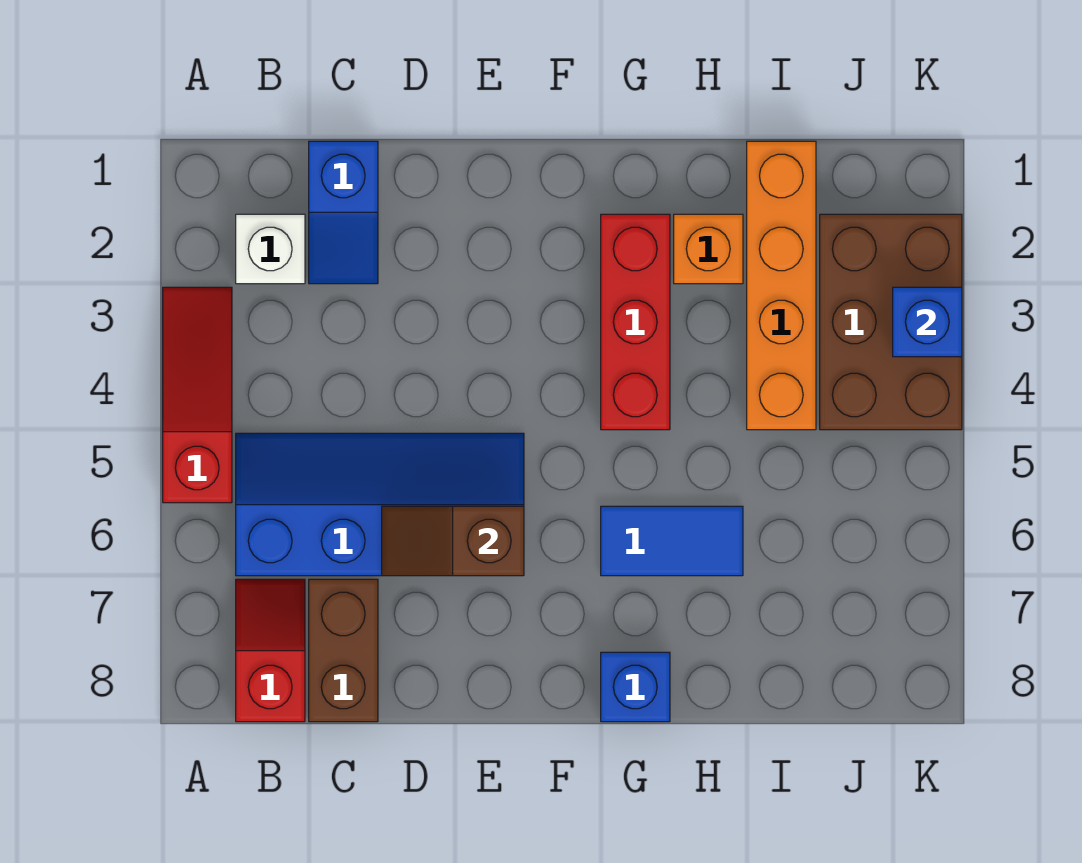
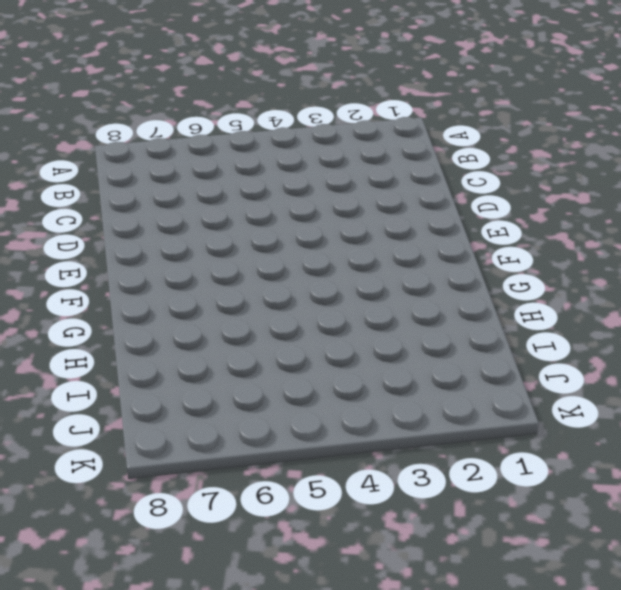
none -> red slope A3:A5 level 1 top 5
none -> white brick B2 level 1
none -> blue slope B5:E6 level 1 top 6

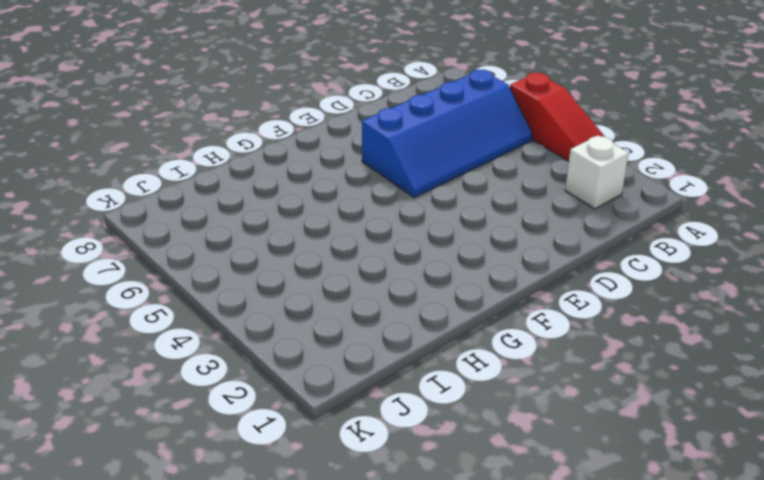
none -> red slope B7:B8 level 1 top 8
none -> blue slope C1:C2 level 1 top 1
none -> brown brick C7:C8 level 1

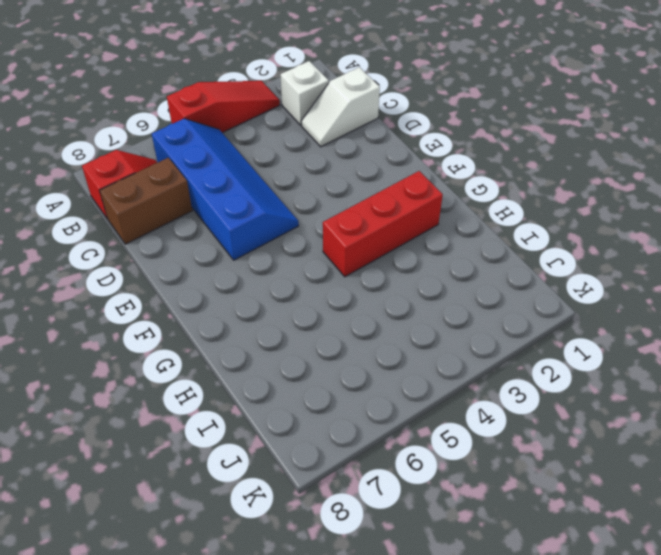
white slope C1:C2 level 1 top 1 -> blue slope C1:C2 level 1 top 1
none -> blue tile G6:H6 level 1
none -> blue brick G8 level 1
none -> orange brick H2 level 1

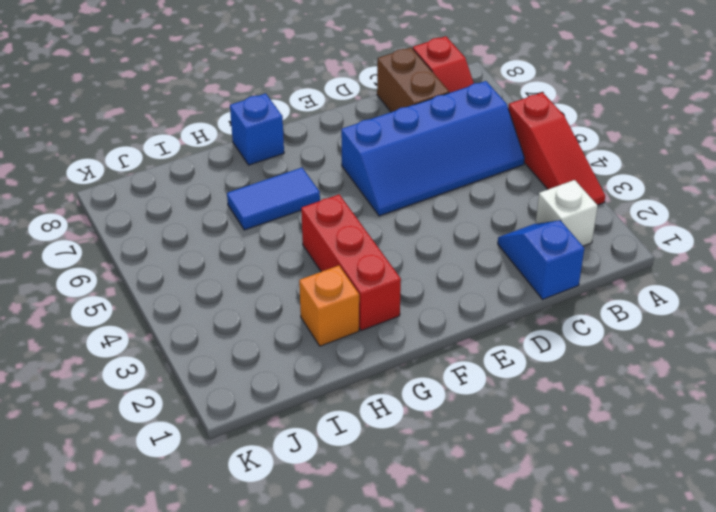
none -> orange brick I1:I4 level 1
none -> brown brick J2:K4 level 1
none -> brown slope D6:E6 level 2 top E

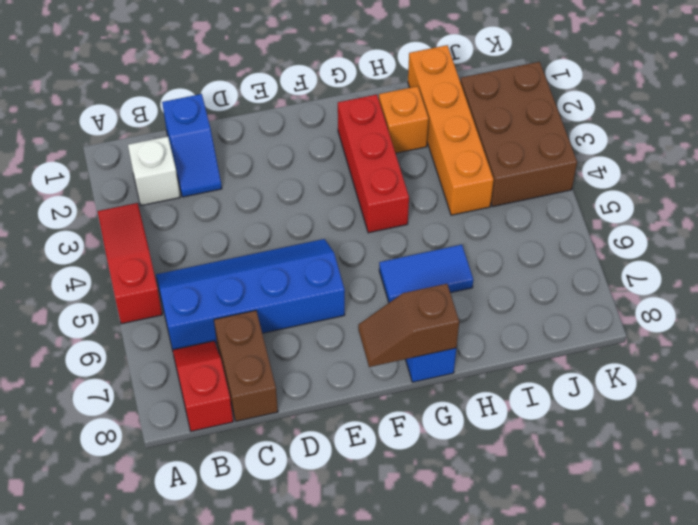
brown slope F8:G8 level 2 top G -> brown slope D6:E6 level 2 top E
none -> blue brick K3 level 2

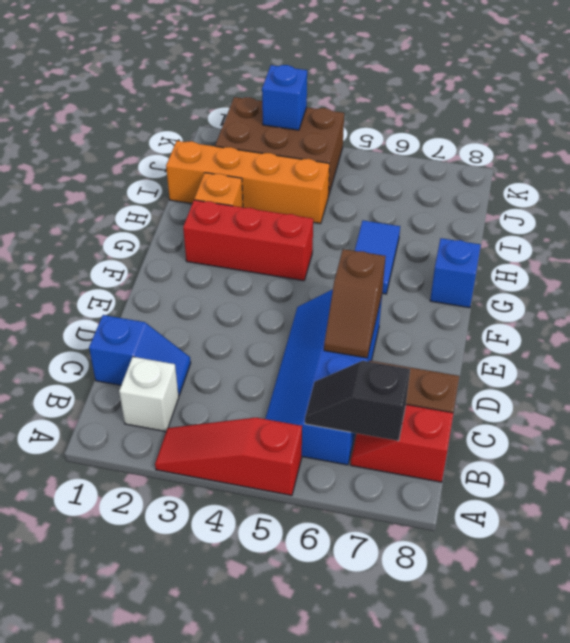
black slope B6:B7 level 2 top 7 -> none

